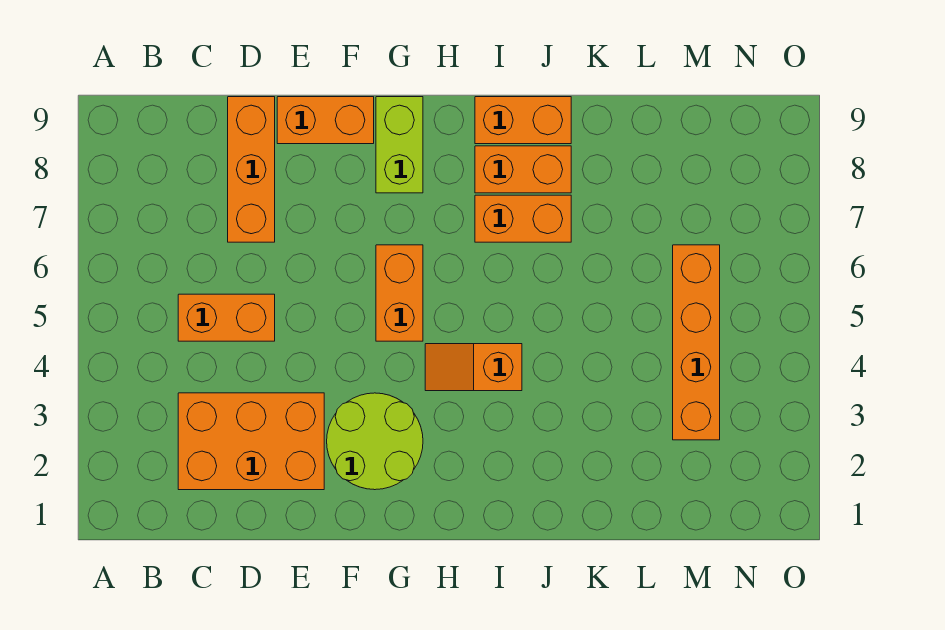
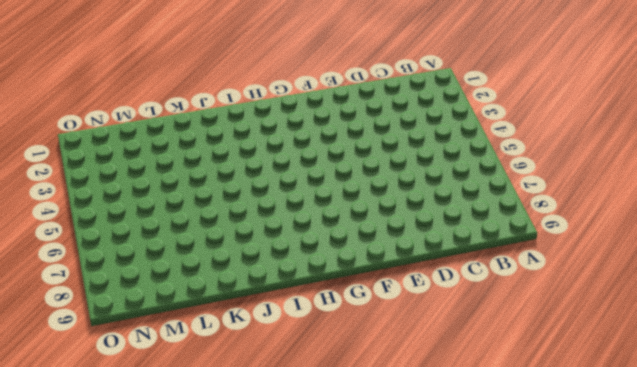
none -> orange brick C2:E3 level 1
none -> orange brick C5:D5 level 1
none -> orange brick D7:D9 level 1

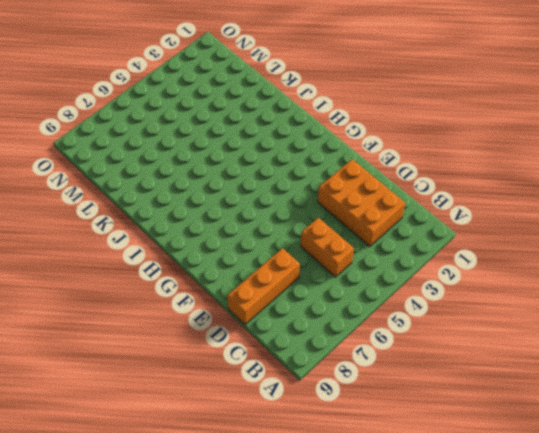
none -> orange brick E9:F9 level 1
none -> lime round brick F2:G3 level 1
none -> orange brick G5:G6 level 1

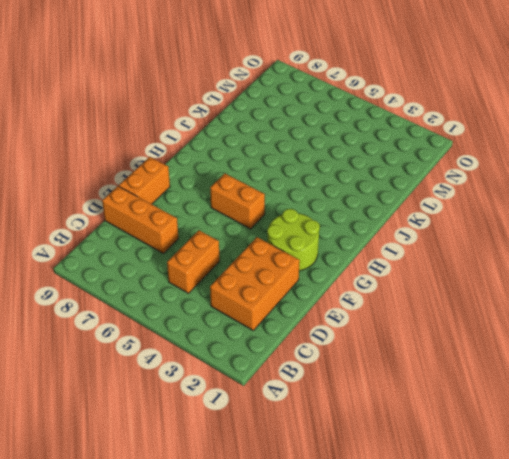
none -> lime brick G8:G9 level 1
none -> orange slope H4:I4 level 1 top I
none -> orange brick I7:J7 level 1

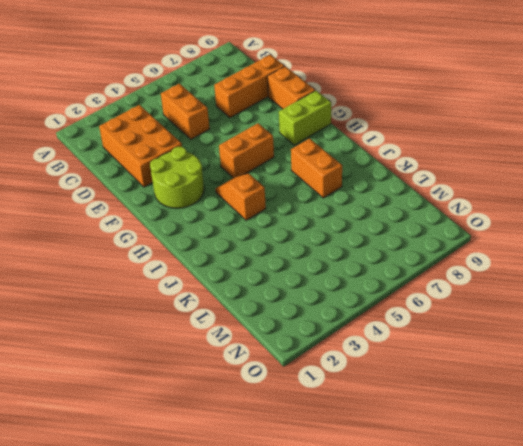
none -> orange brick I8:J8 level 1
none -> orange brick I9:J9 level 1
none -> orange brick M3:M6 level 1

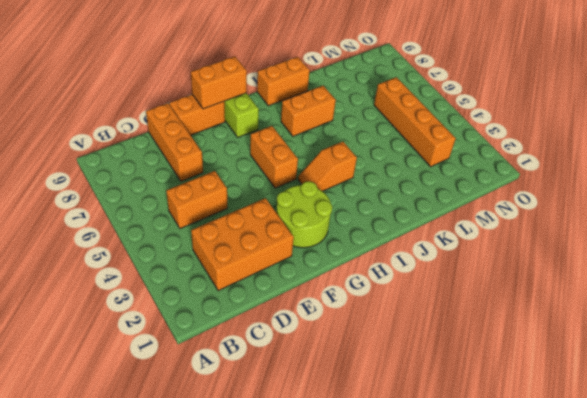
orange brick F9:G9 level 2 -> orange brick I8:J8 level 1

